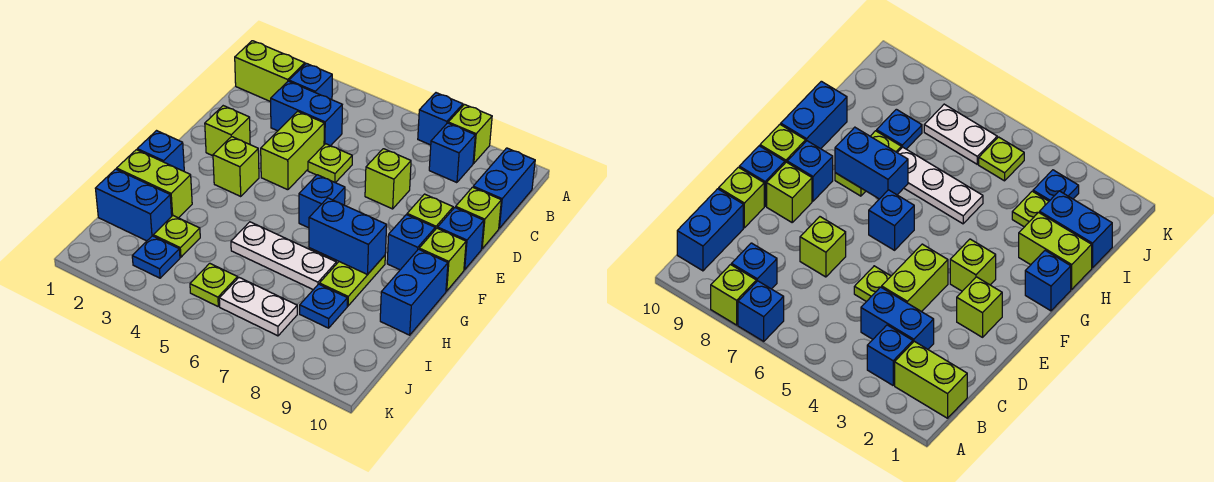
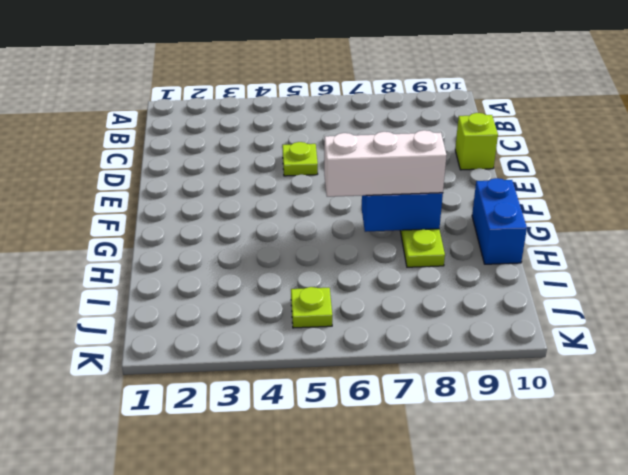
white brick G6:G8 level 3 -> none
none -> blue brick A7 level 1
none -> lime brick A8 level 1
none -> lime brick B1:B2 level 1
none -> blue brick B3 level 1

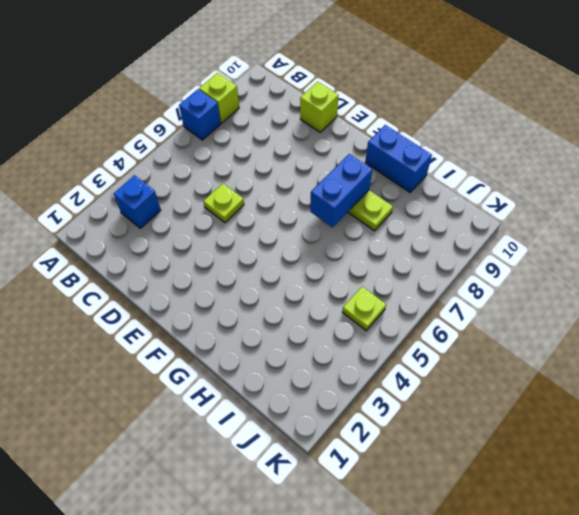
none -> lime brick B1:B2 level 1
none -> blue brick B8 level 1
none -> blue brick B10:C10 level 1
none -> blue brick C3:C4 level 1

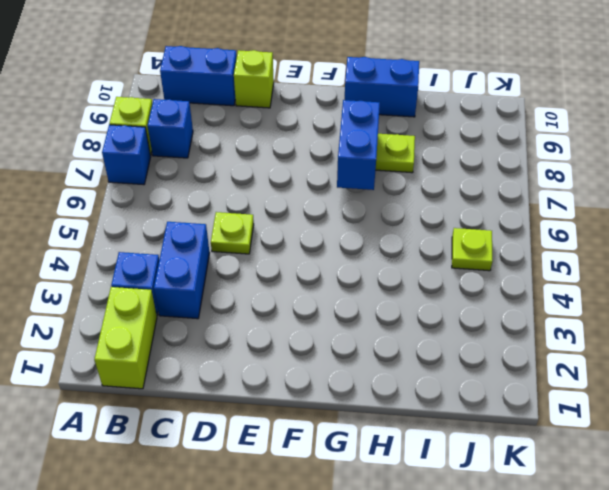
none -> lime brick D4:E4 level 1
none -> lime brick D7 level 1
none -> lime brick E2 level 1
none -> lime brick E9 level 1

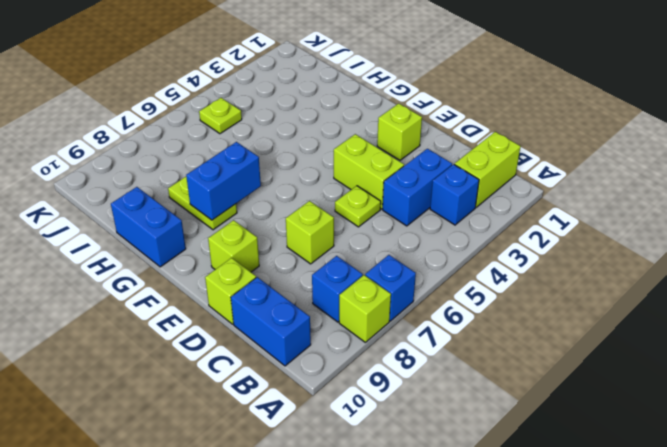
none -> blue brick E10 level 1
none -> lime brick F3 level 1
none -> blue brick F6 level 1
none -> blue brick F9 level 1

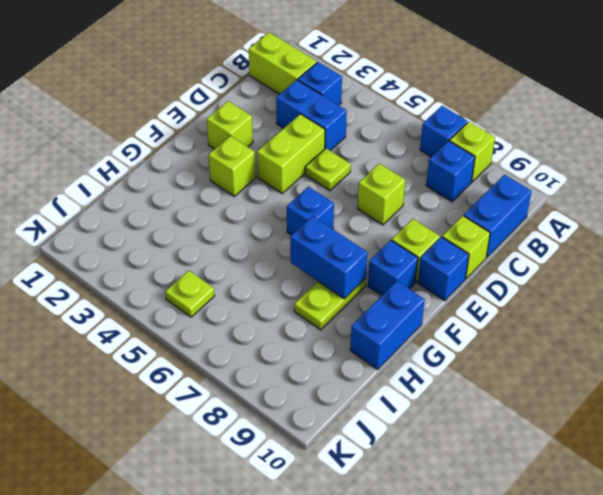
none -> lime brick F10 level 1
none -> blue brick G1 level 1
none -> lime brick H1:H2 level 1
none -> white plate H5:H7 level 1

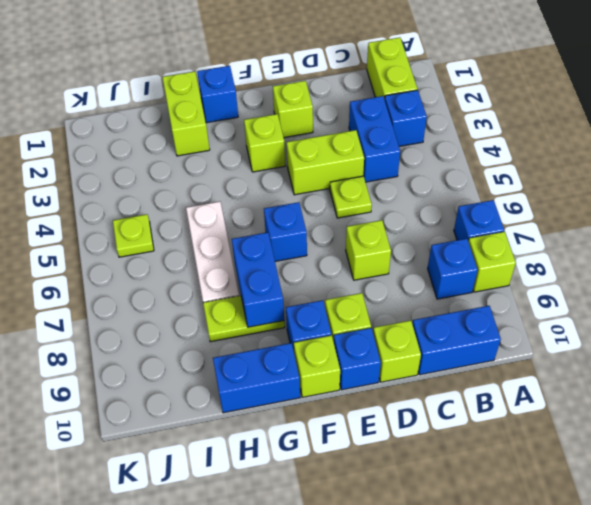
none -> blue brick I1:I2 level 1
none -> lime plate I3 level 1
none -> blue plate I8 level 1
none -> blue plate J3 level 1

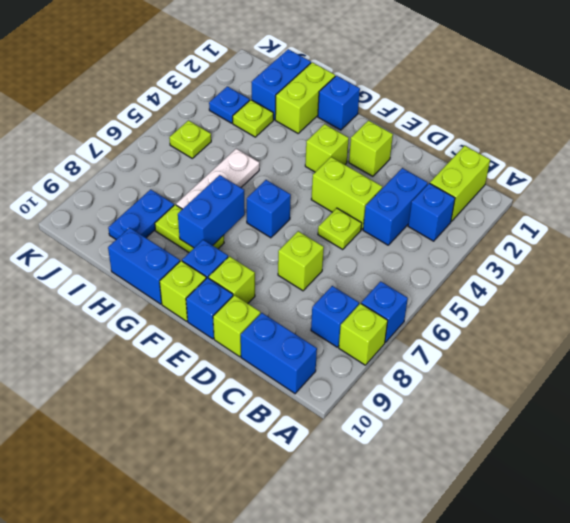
blue plate I8:I9 level 1 -> blue plate I8 level 1
none -> white plate J6:J7 level 1

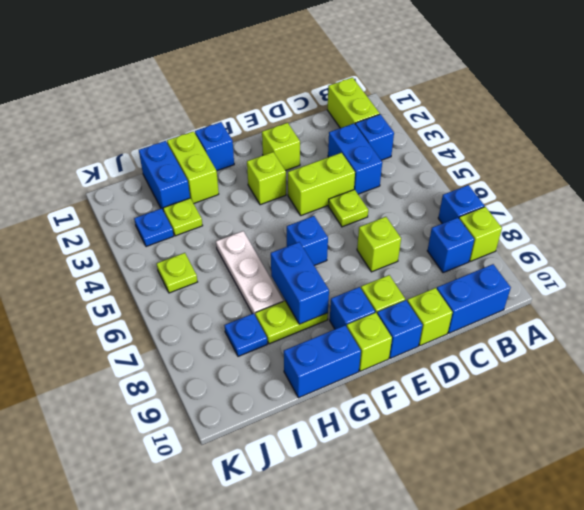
none -> white plate J6:J7 level 1

